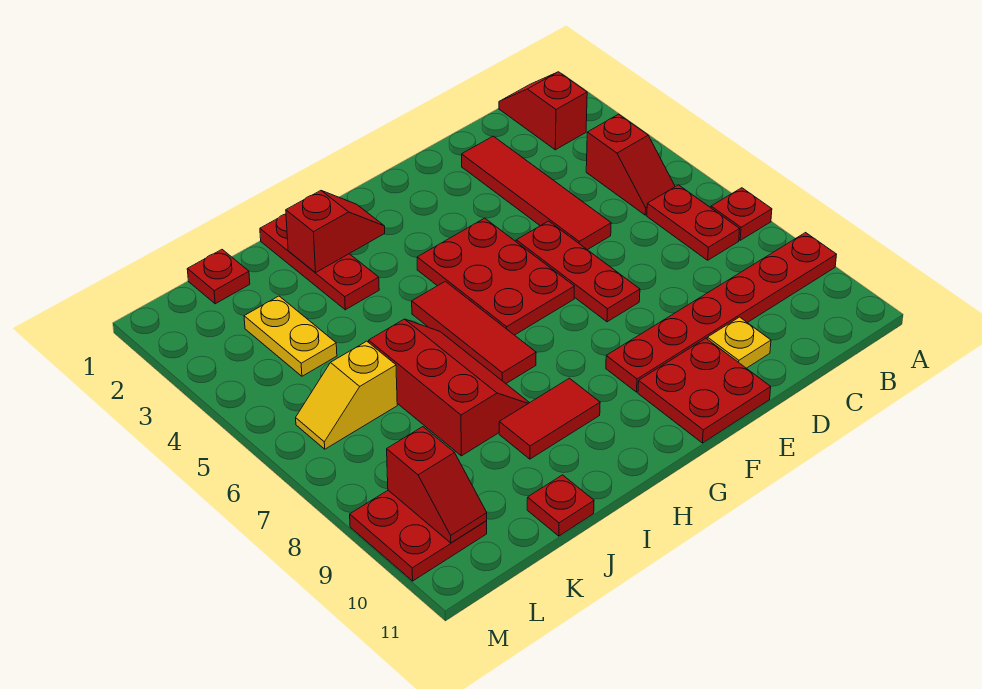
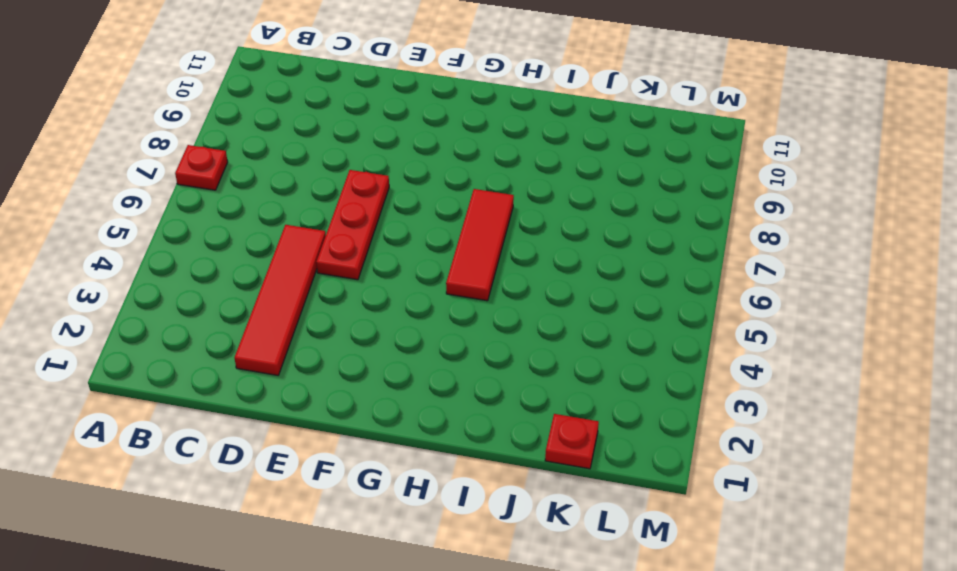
none -> red plate A9:F9 level 1
none -> red slope B1:B2 level 1 top 2
none -> red slope B4:B5 level 1 top 4

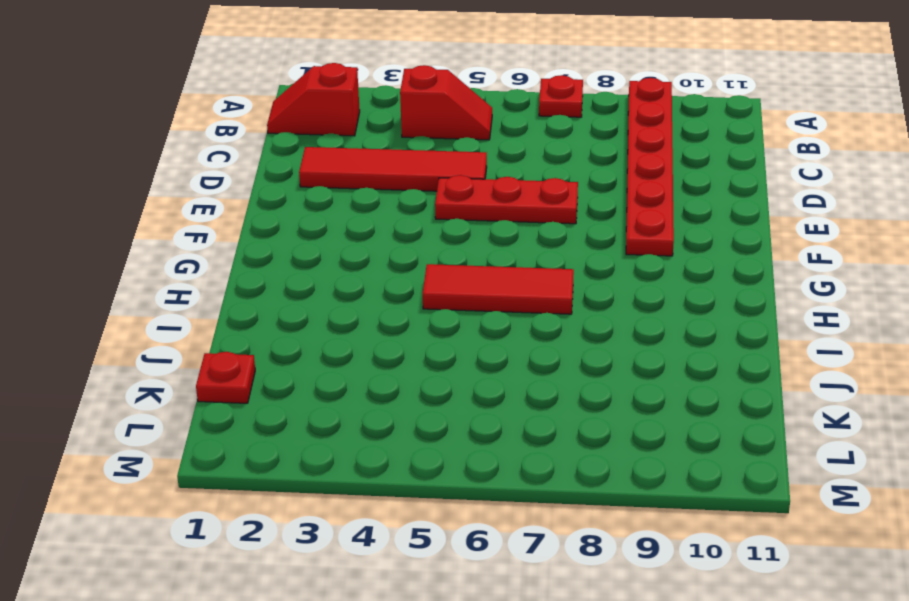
none -> red plate B6:B7 level 1
none -> yellow plate D10 level 1
none -> red plate E10:F11 level 1

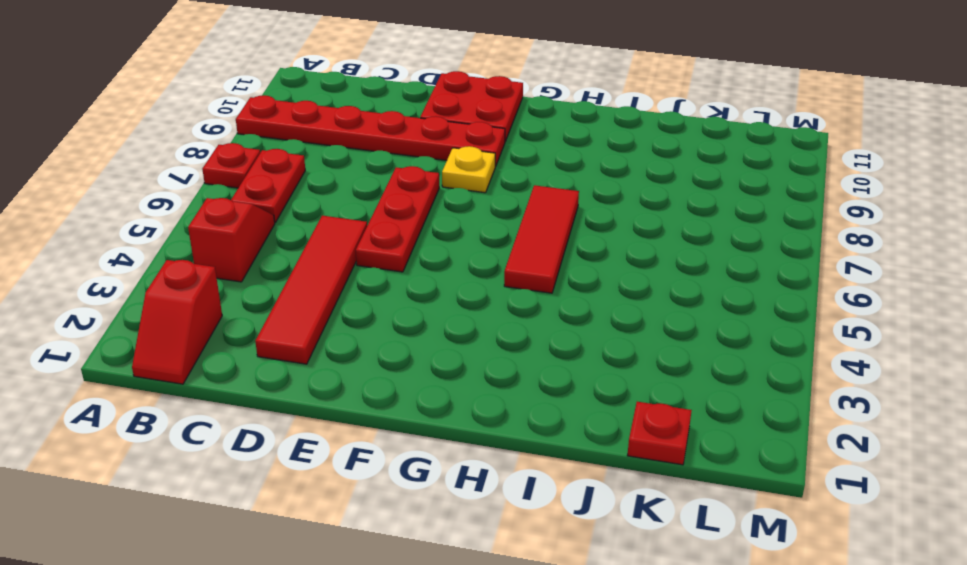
yellow plate F8 level 1 -> yellow plate D10 level 1
none -> red plate F4:G6 level 1
none -> red tile H9:I9 level 1
none -> red plate I1:I3 level 1

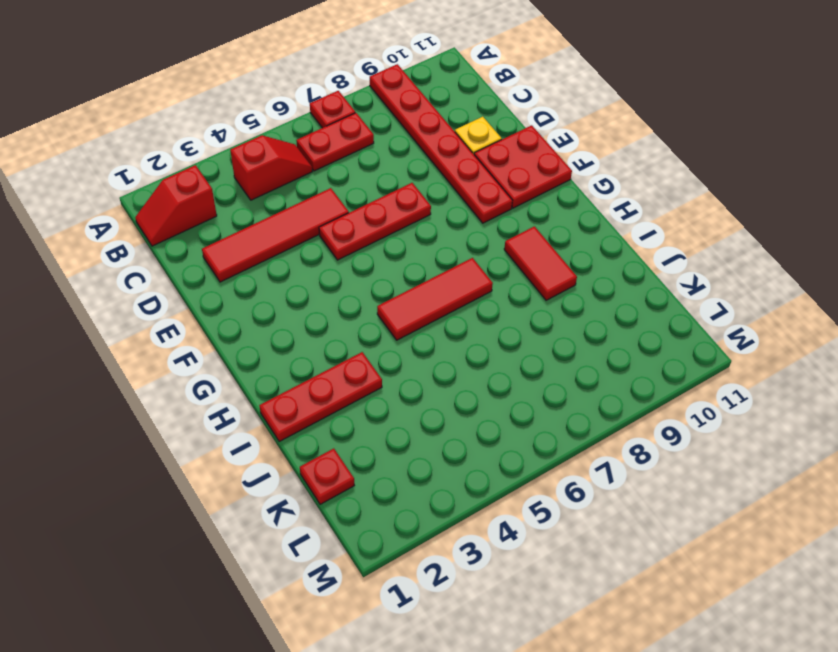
none -> red plate F4:G6 level 1
none -> red slope I6:J8 level 1 top J
none -> red plate J11 level 1

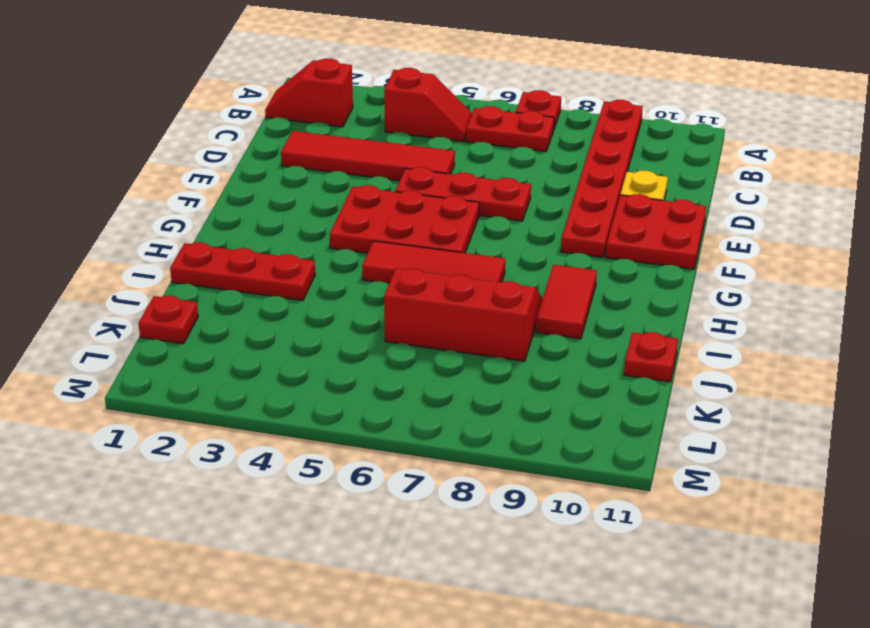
none -> yellow plate K3:K4 level 1
none -> yellow slope K6:L6 level 1 top K
none -> red plate L9:M10 level 1

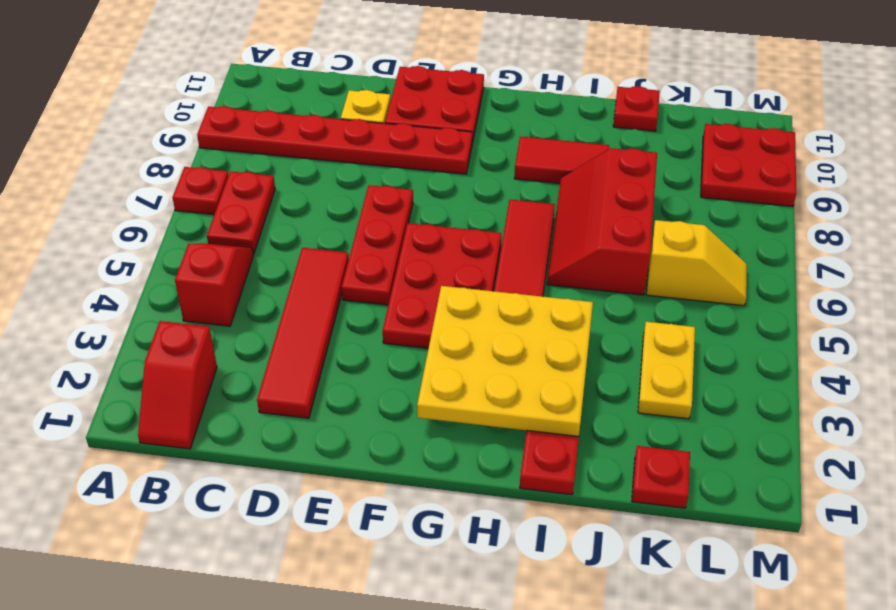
yellow plate G2:I4 level 2 -> red slope H2:I2 level 2 top I
none -> red slope L9:L10 level 2 top 9

